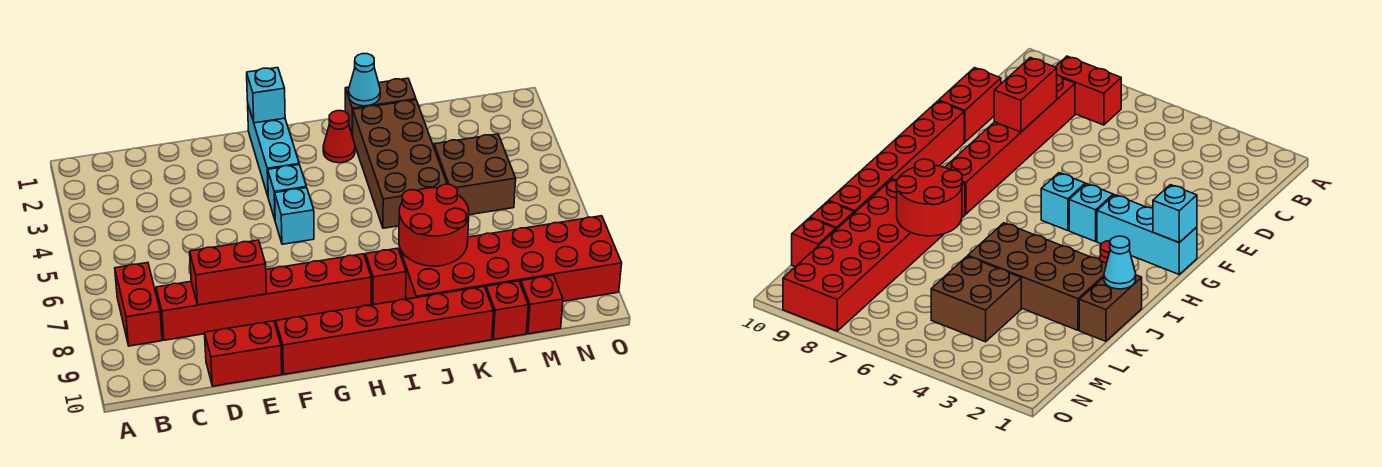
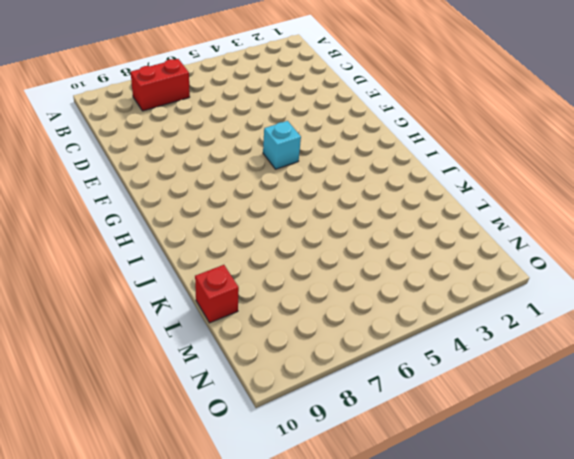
none -> red brick C8:H8 level 1
none -> red brick D10:E10 level 1
none -> red brick F10:K10 level 1

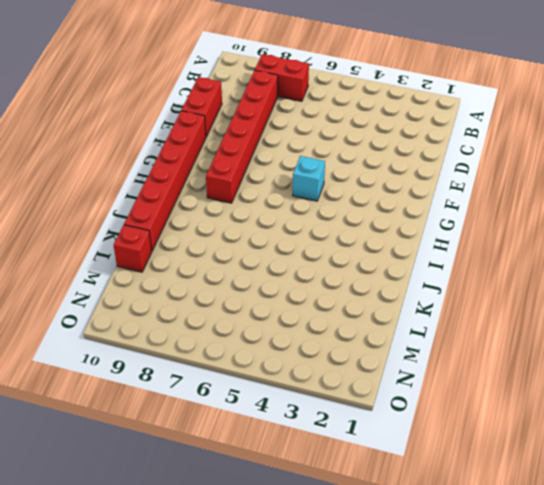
none -> cyan brick G1:G3 level 1
none -> cyan brick G4 level 1
none -> red cone I2 level 1

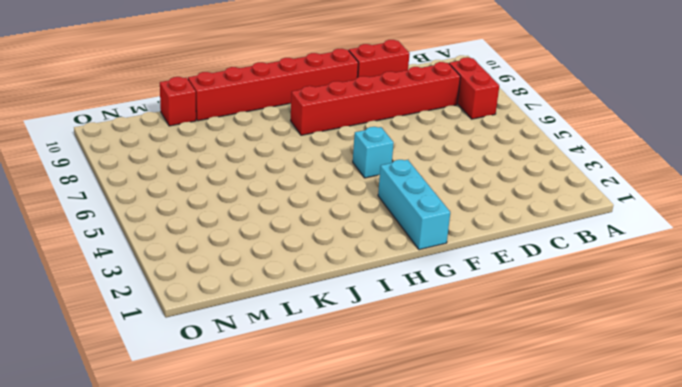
none -> cyan brick G4 level 1
none -> red cone I2 level 1
none -> red brick I8 level 1

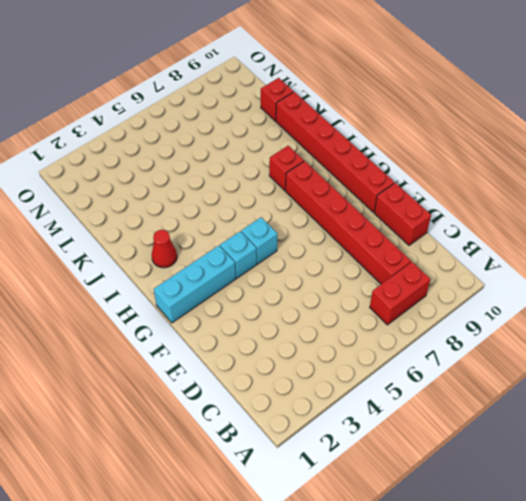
none -> brown brick J1:K1 level 1
none -> brown brick J2:K5 level 1
none -> red brick J8:O9 level 1

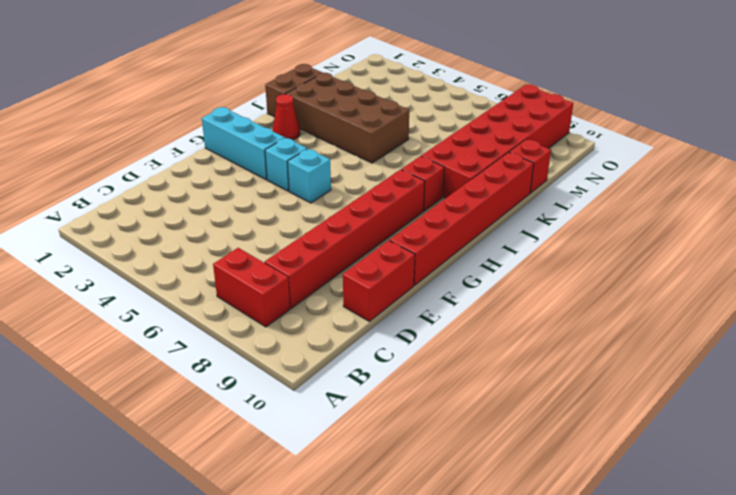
none -> brown brick L4:M5 level 1
none -> red brick M10 level 1
none -> red brick D8:E8 level 2

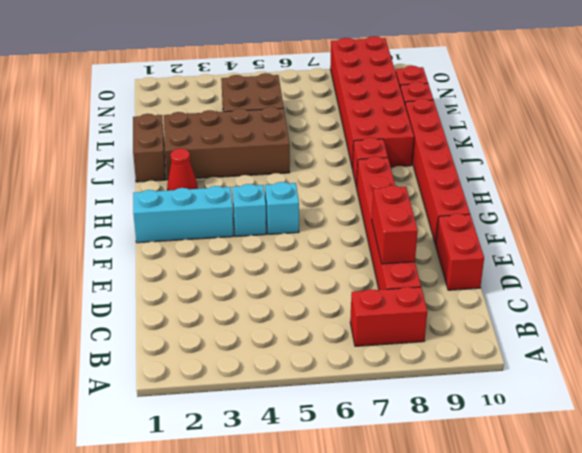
none -> cyan brick G1 level 2
none -> cyan cone J1 level 2
none -> red round brick J7:K8 level 2

